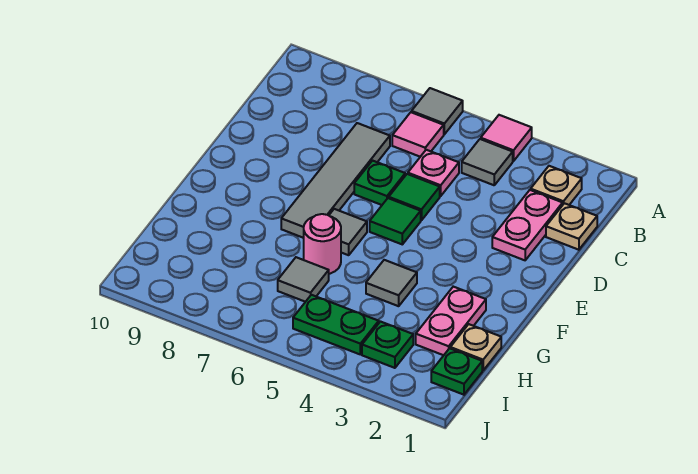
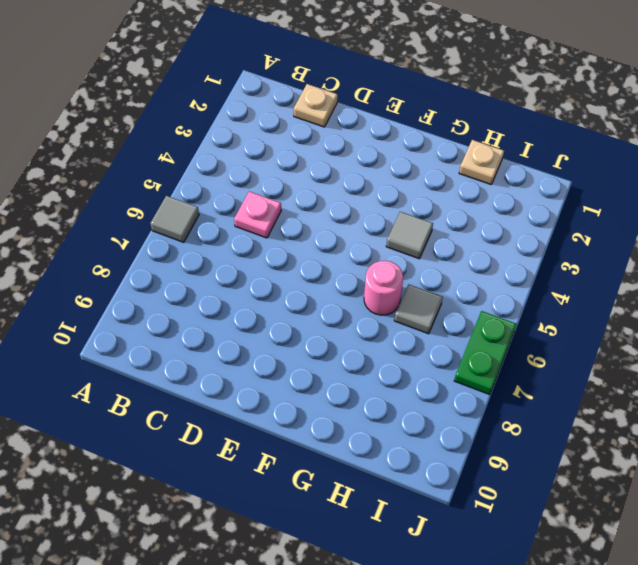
green plate J6:J7 level 1 -> green plate I4:I5 level 1
none -> pink tile A4 level 1
none -> tan plate B2 level 1
none -> grey tile B4 level 1

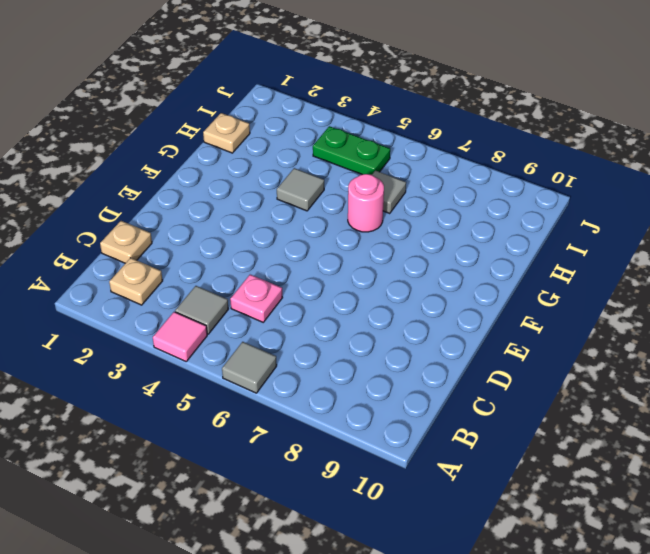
none -> pink tile B6 level 1
none -> pink plate C2:D2 level 1
none -> grey tile C7:F7 level 1

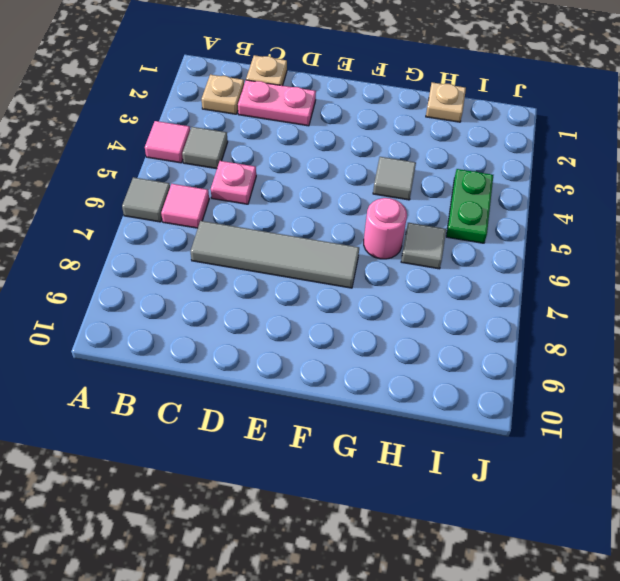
none -> green tile D5 level 1
none -> green plate D6 level 1
none -> green tile E5 level 1

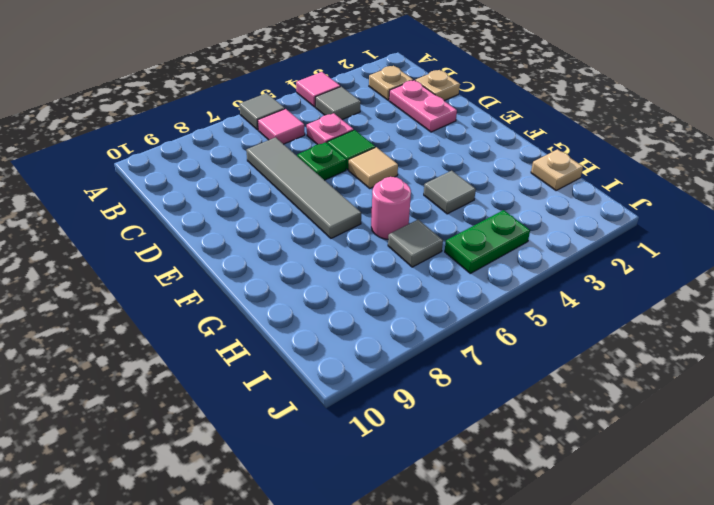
tan tile E5 level 1 -> green tile E5 level 1
none -> grey tile F6 level 1
none -> pink plate G2:H2 level 1
none -> green plate I1 level 1

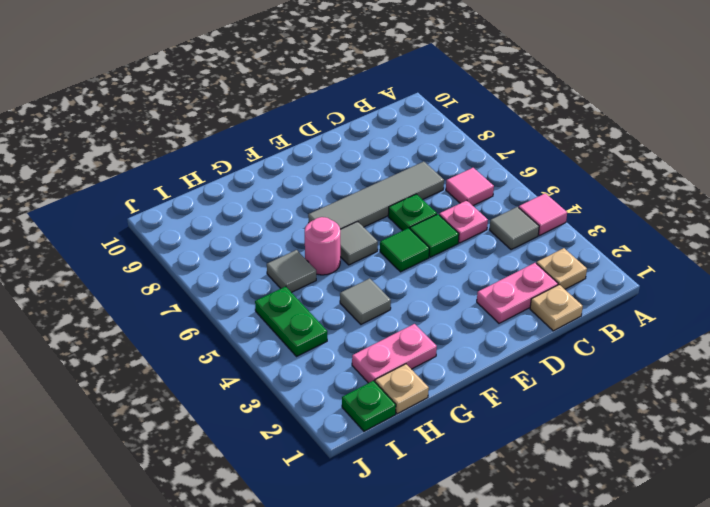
none -> grey tile A6 level 1
none -> green plate I3 level 1

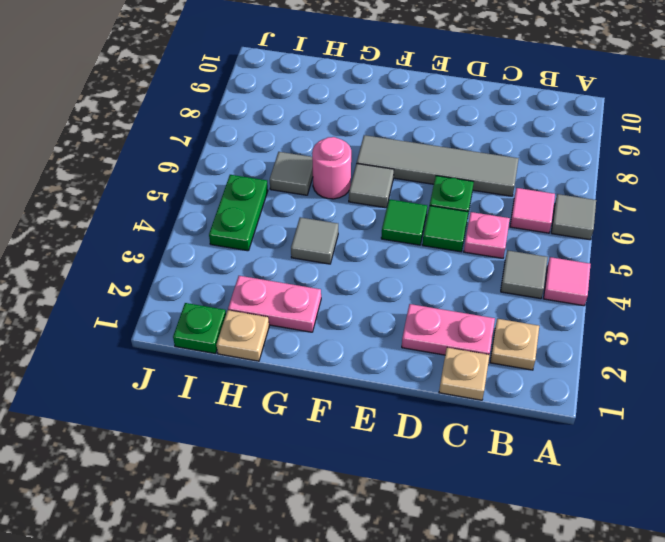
none -> green plate I3 level 1

